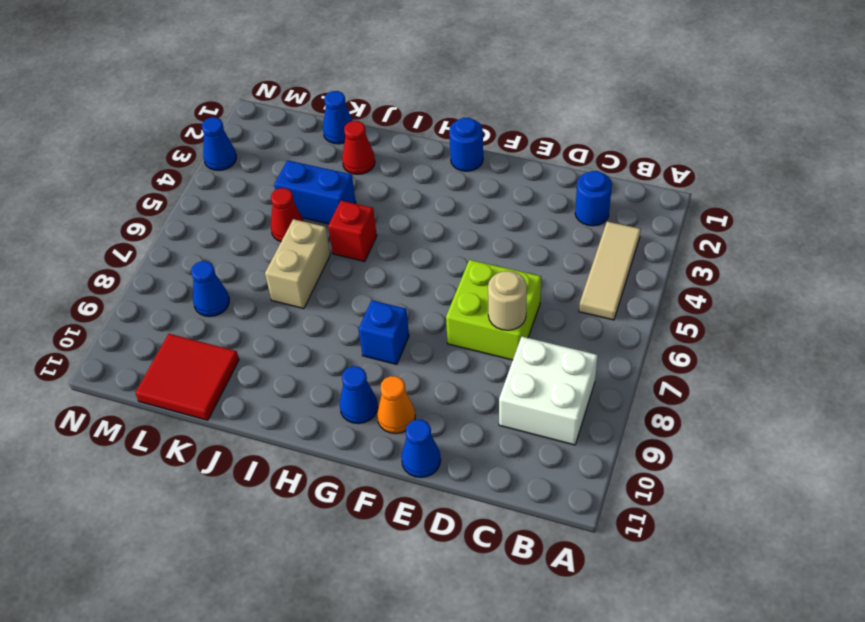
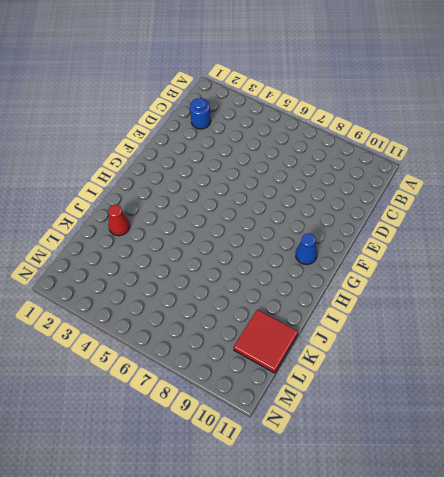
none -> tan tile B3:B5 level 1
none -> white brick B8:C9 level 1
none -> lime brick D6:E7 level 1

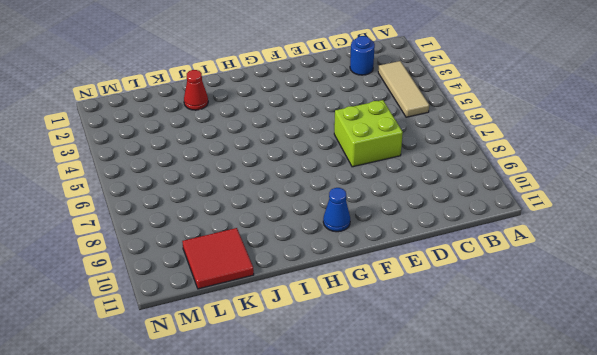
none -> white brick B8:C9 level 1
none -> blue cone E11 level 1
none -> orange cone F10 level 1

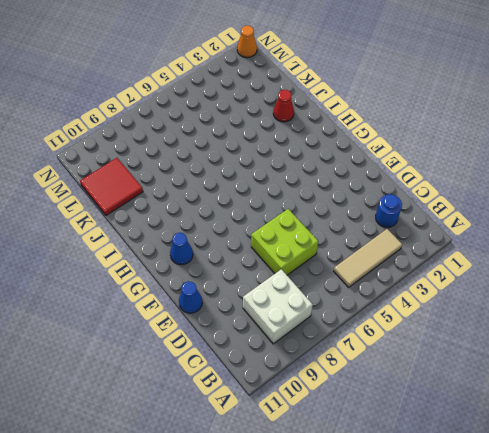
orange cone N1 level 1 -> orange cone F10 level 1
none -> blue round brick G1 level 1
none -> blue brick G8 level 1
none -> red brick I5 level 1

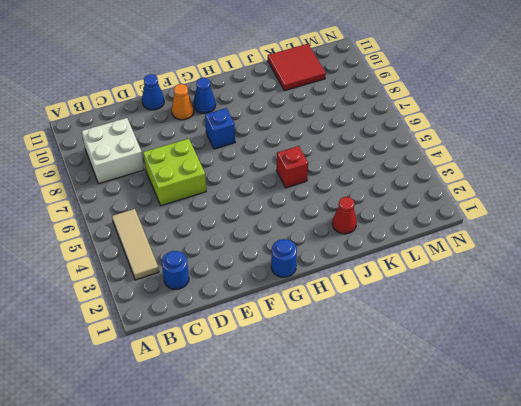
none -> blue brick J4:K4 level 1
none -> tan brick J6:J7 level 1
none -> blue cone K1 level 1

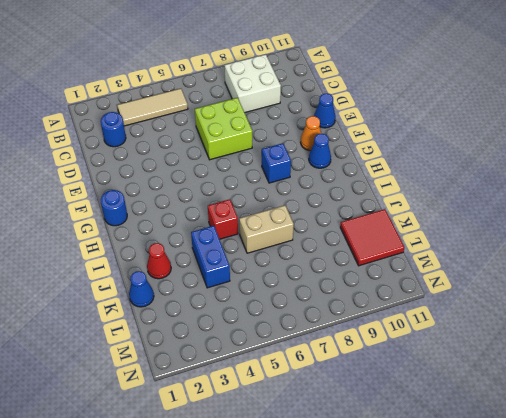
none -> red cone K5 level 1
none -> blue cone L8 level 1
none -> blue cone N3 level 1

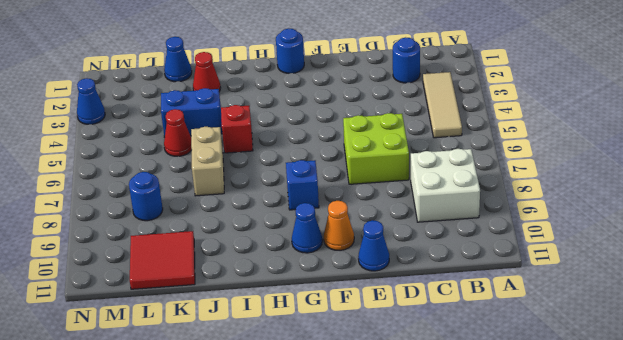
blue round brick L8 level 1 -> blue cone L8 level 1
none -> tan round brick D7 level 2

